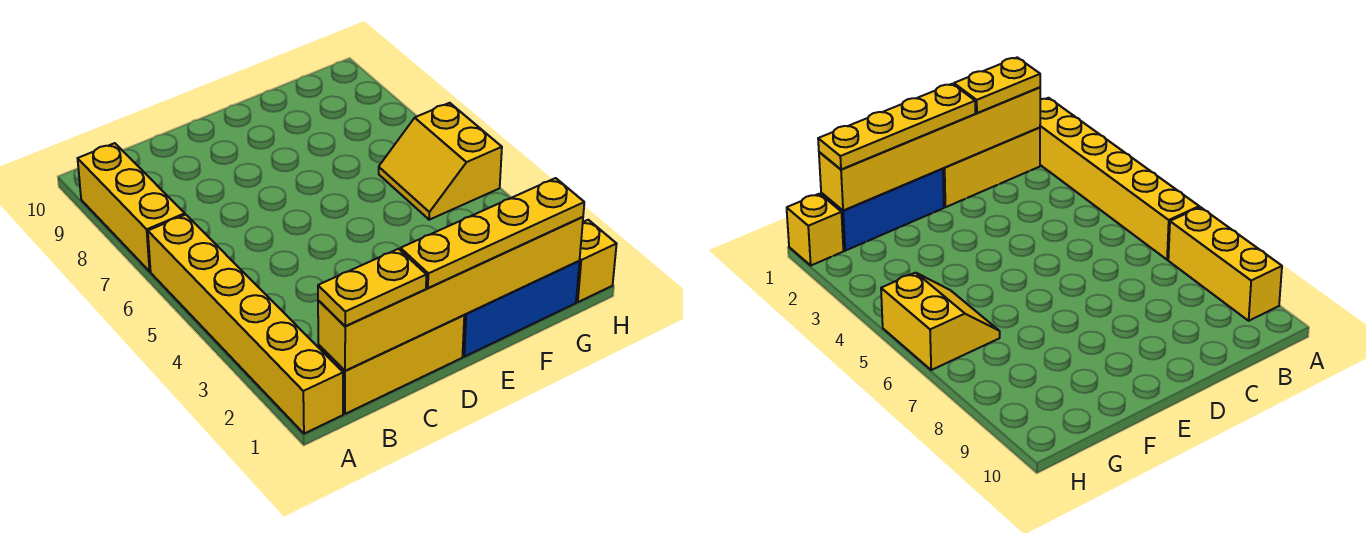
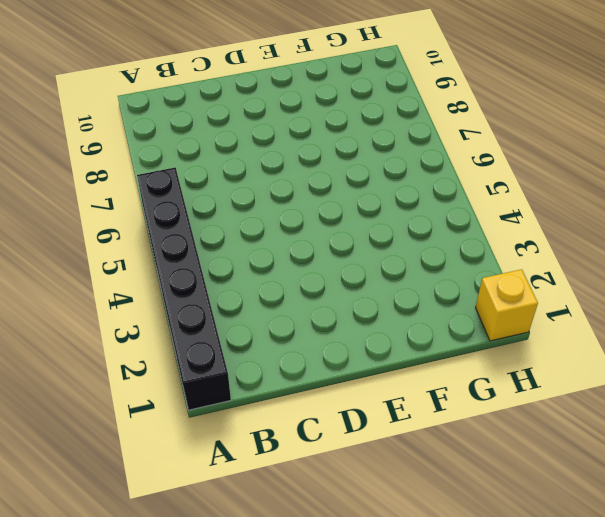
black brick A1:A6 level 1 -> yellow brick A1:A6 level 1
none -> yellow brick A7:A9 level 1
none -> yellow brick B1:D1 level 1

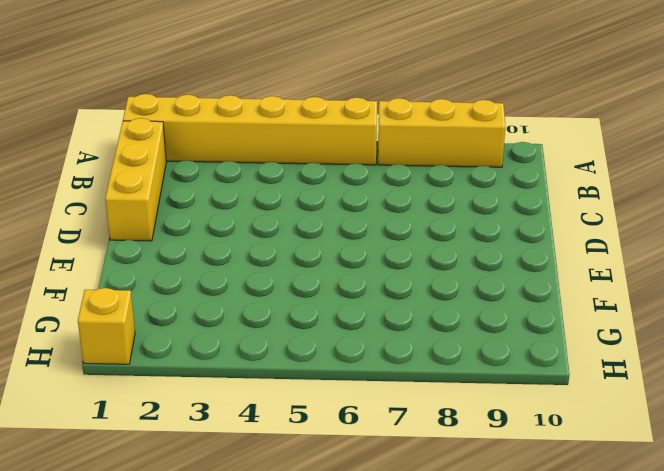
none -> blue brick E1:G1 level 1
none -> yellow slope G5:H6 level 1 top H

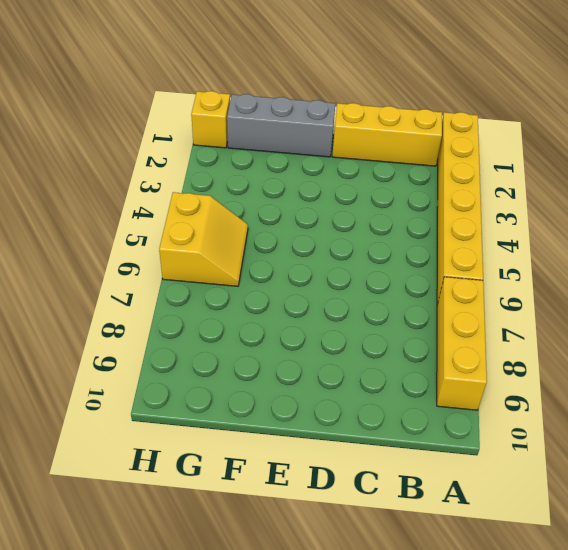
grey brick E1:G1 level 1 -> blue brick E1:G1 level 1
none -> yellow brick B1:G1 level 2
none -> yellow plate B1:C1 level 3

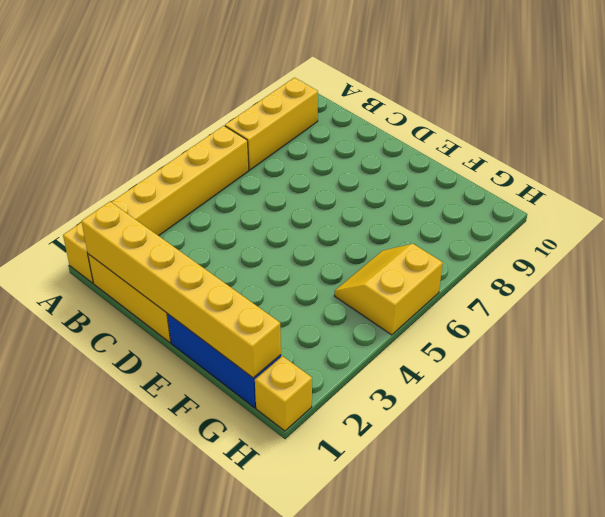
none -> yellow plate B1:C1 level 3
none -> yellow plate D1:G1 level 3

